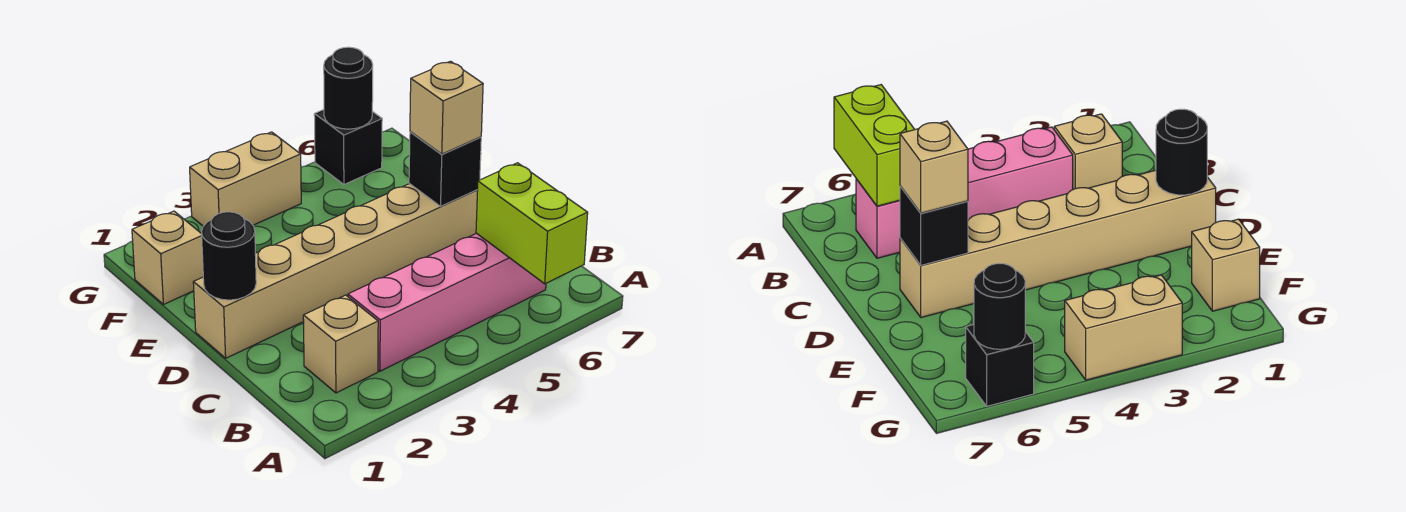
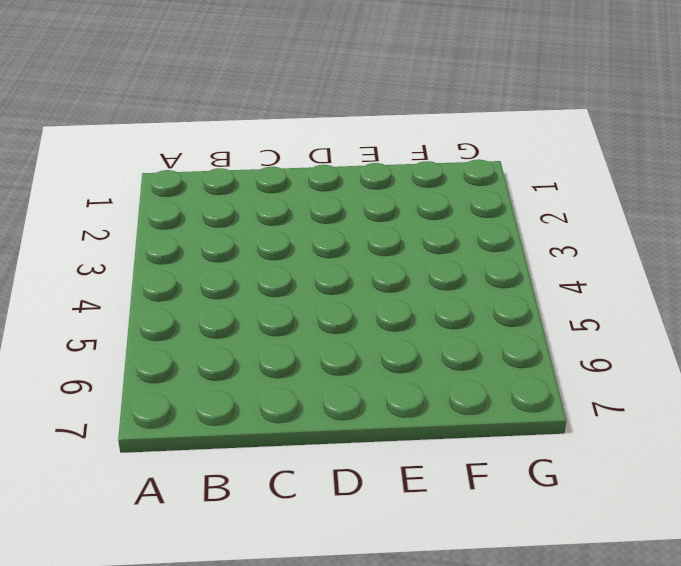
none -> tan brick B2 level 1
none -> pink brick B3:B6 level 1

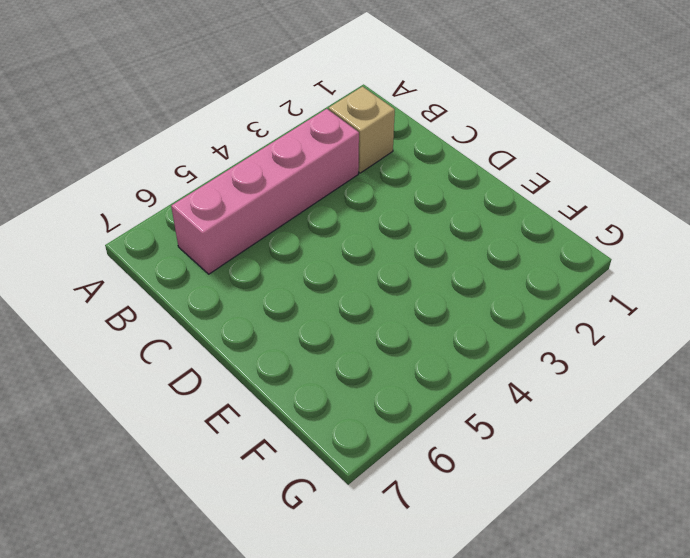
none -> tan brick D1:D6 level 1
none -> tan brick F1 level 1

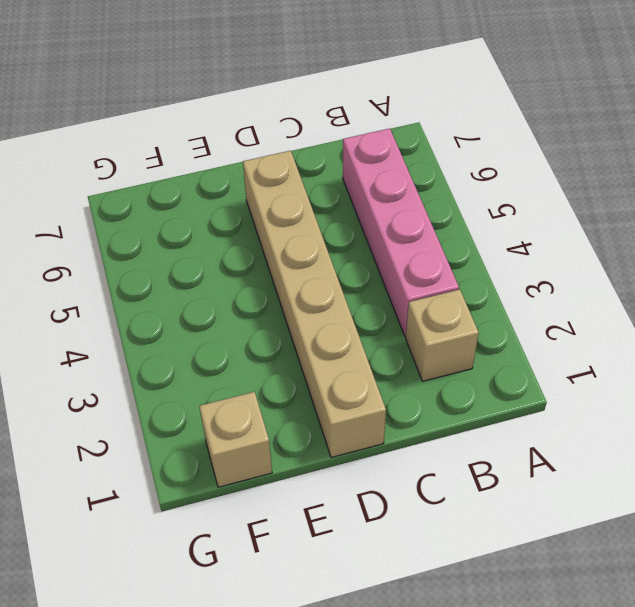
none -> tan brick G3:G4 level 1
none -> black brick G6 level 1

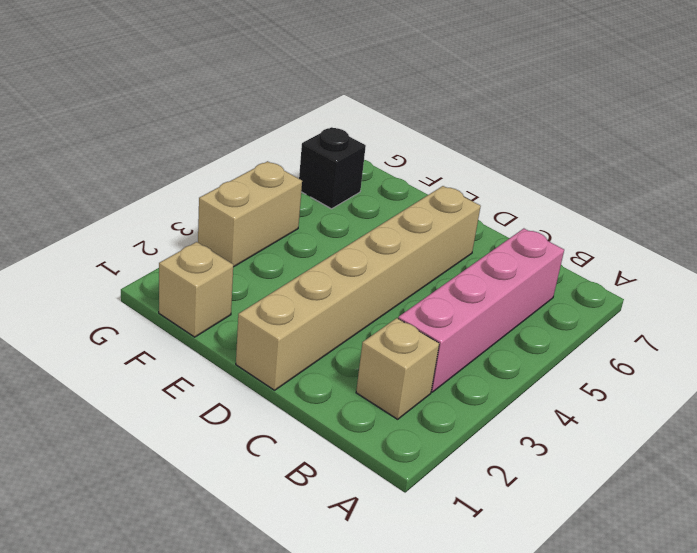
none -> lime brick A6:B6 level 2
none -> black round brick D1 level 2

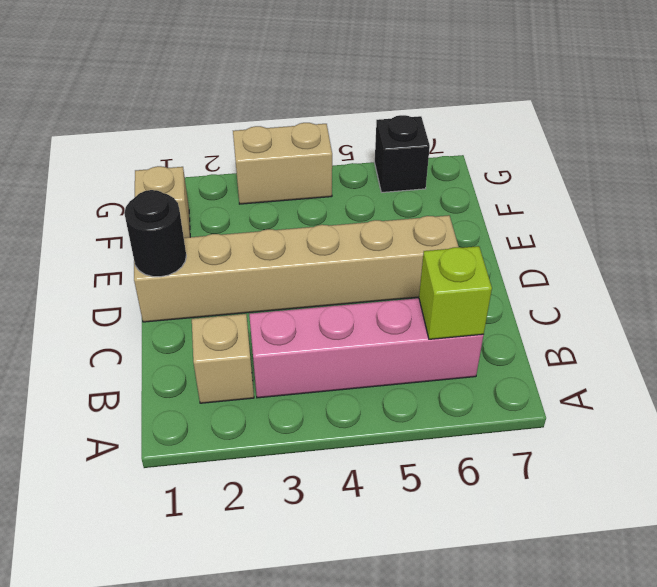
lime brick B6 level 2 -> lime brick A6:B6 level 2
none -> black brick D6 level 2
none -> black round brick G6 level 2

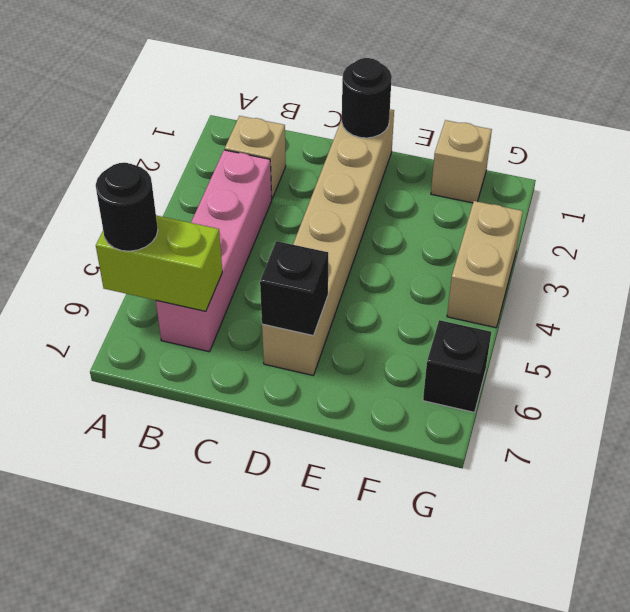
black round brick A6 level 3 -> black round brick G6 level 2
none -> tan brick D6 level 3

